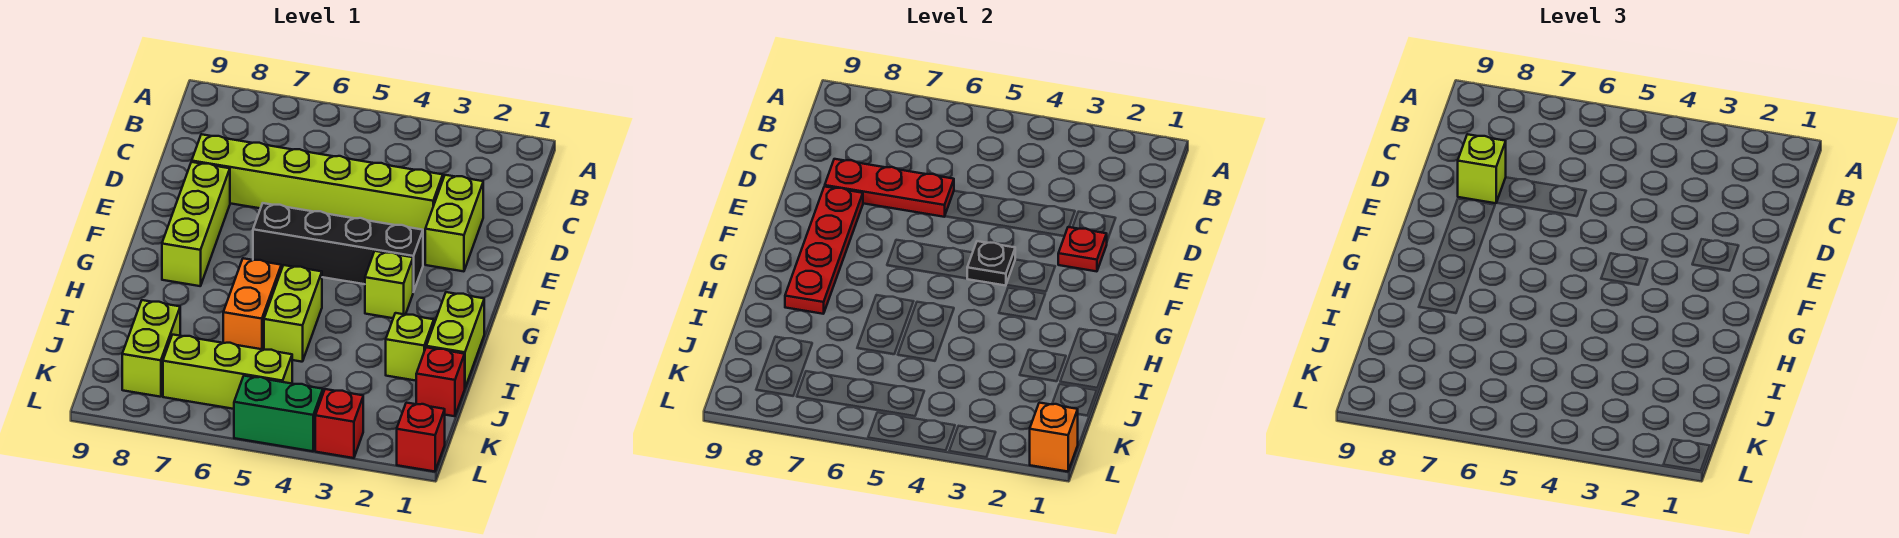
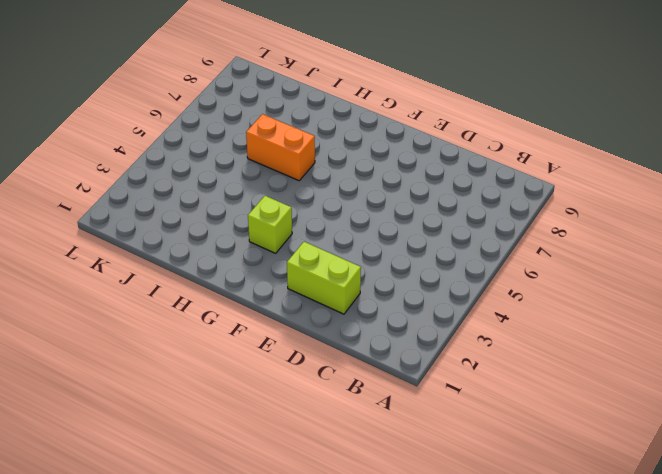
none -> lime brick D3:D8 level 1
none -> lime brick E8:G8 level 1
none -> black brick F3:F6 level 1

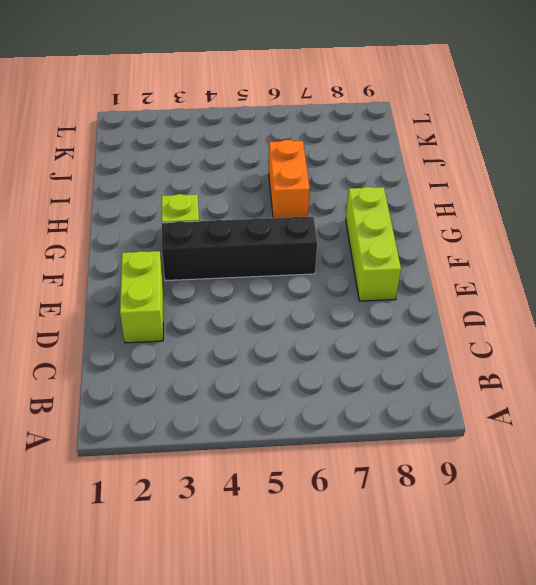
none -> lime brick D3:D8 level 1
none -> lime brick H1:I1 level 1
none -> lime brick H5:I5 level 1

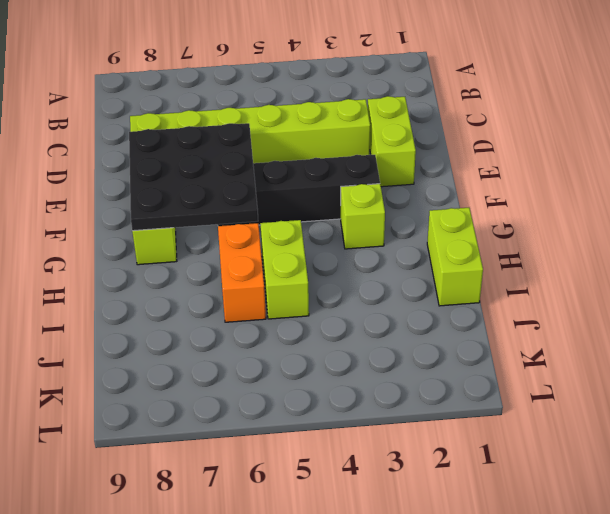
black plate E6:G8 level 2 -> red plate E8:H8 level 2
none -> lime brick I2 level 1
none -> red brick J1 level 1
none -> lime brick J8:K8 level 1

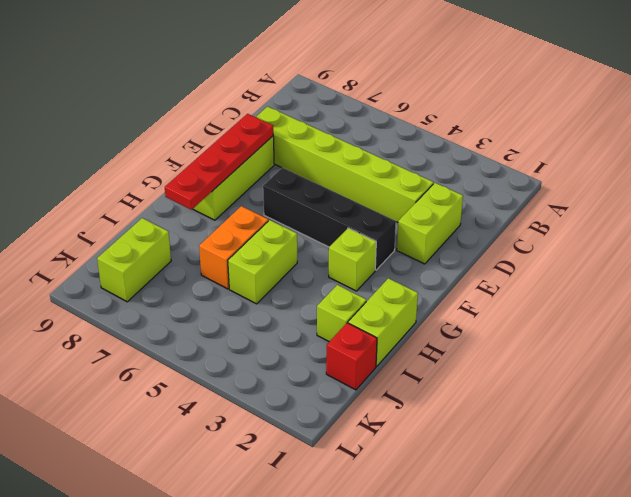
none -> lime brick K5:K7 level 1
none -> red brick L1 level 1
none -> red brick L3 level 1

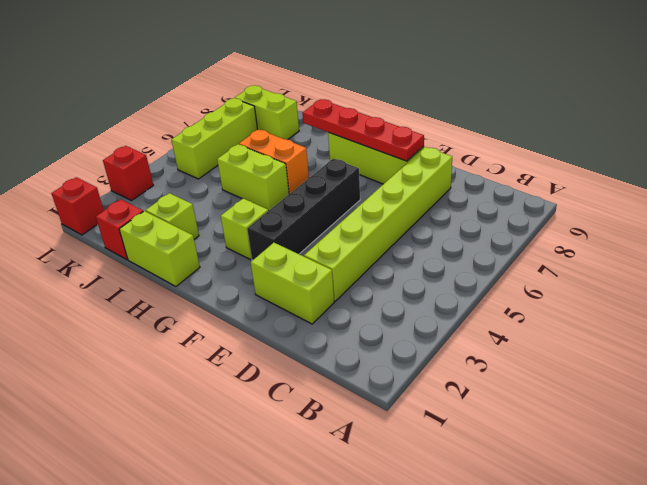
none -> green brick L4:L5 level 1
none -> red plate D6:D8 level 2
none -> red plate E2 level 2

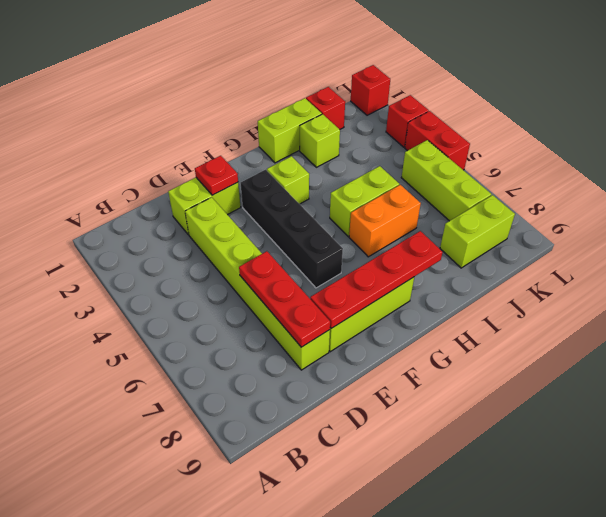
red brick L4:L5 level 1 -> green brick L4:L5 level 1
none -> black plate F4 level 2
none -> orange brick L1 level 2
none -> lime brick D8 level 3

